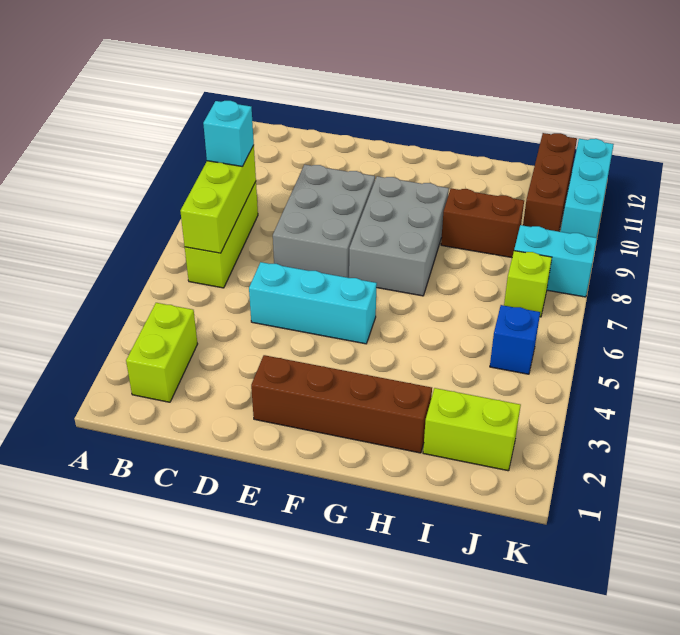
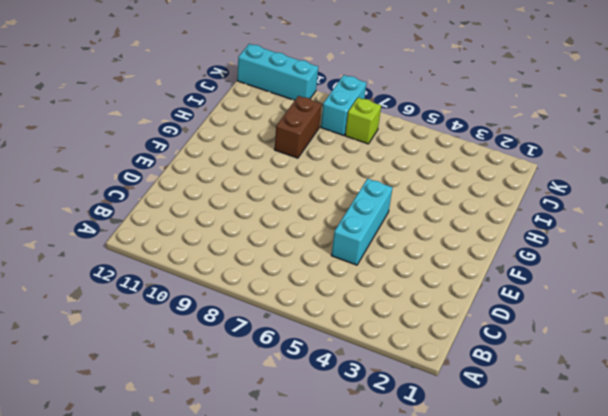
none -> lime brick B2:B3 level 1
none -> lime brick B6:B8 level 1
none -> grey brick D7:E9 level 1

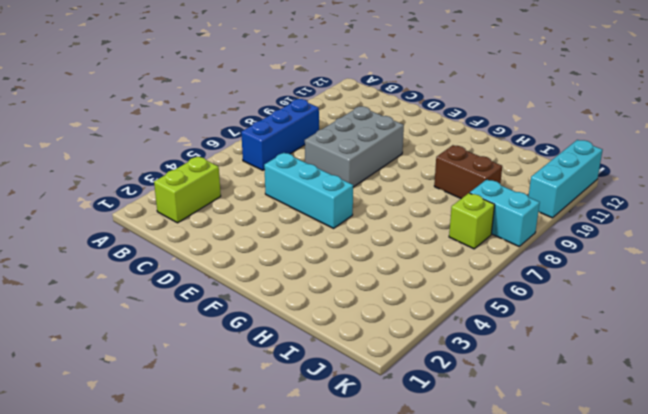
blue brick B6:B8 level 1 -> lime brick B6:B8 level 1
none -> brown brick E2:H2 level 1
none -> grey brick F7:G9 level 1
none -> lime brick I2:J2 level 1

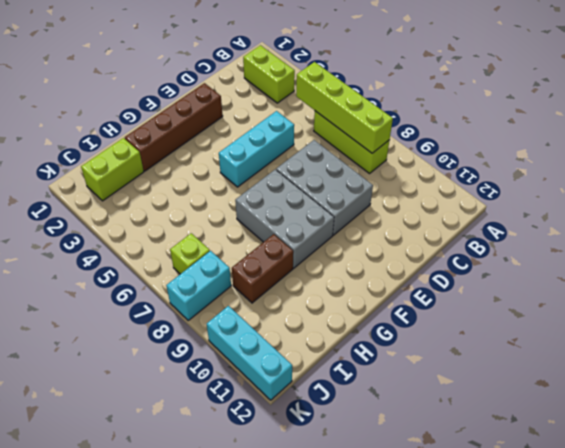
lime brick B5:B8 level 2 -> lime brick B6:B8 level 2
none -> blue brick J5 level 1
none -> brown brick J10:J12 level 1
none -> cyan brick B8 level 3

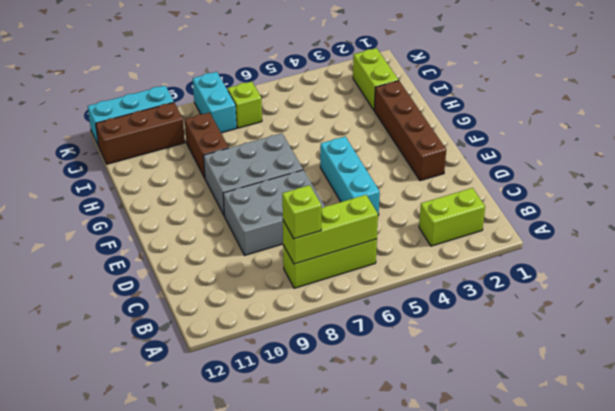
lime brick B8 level 3 -> cyan brick B8 level 3
none -> blue brick J5 level 1

